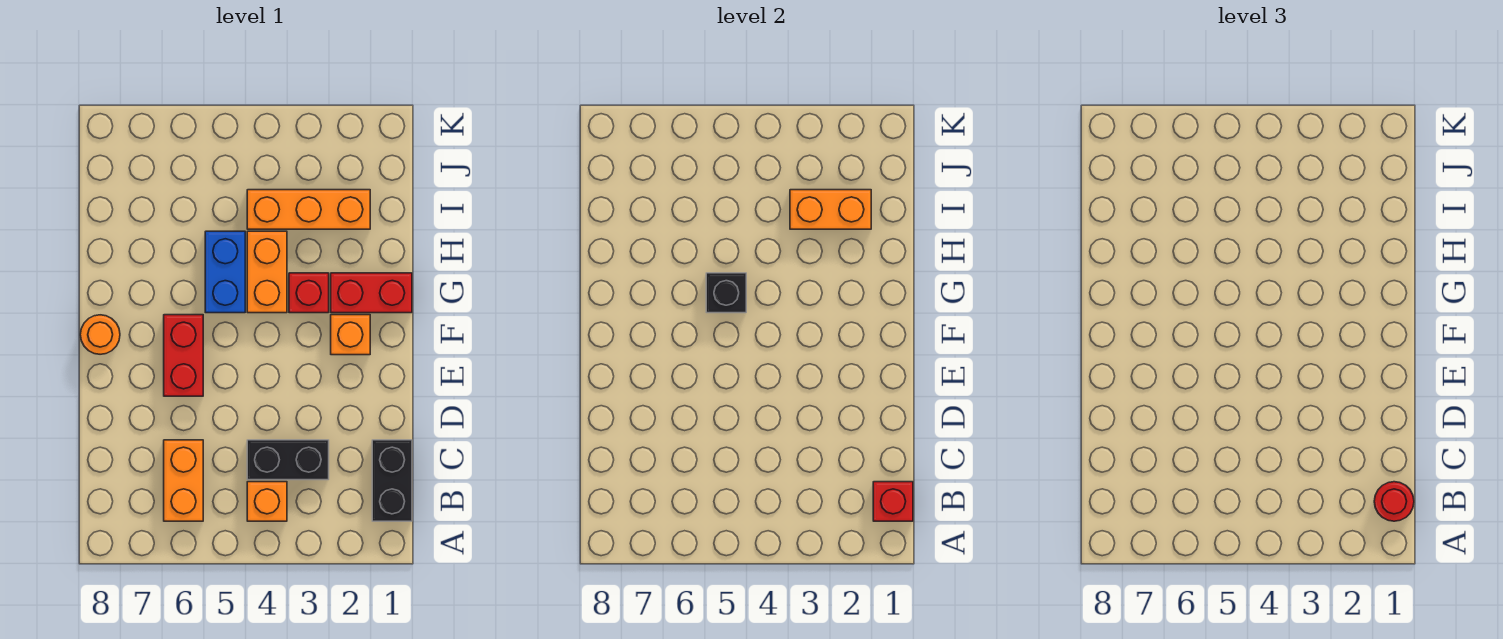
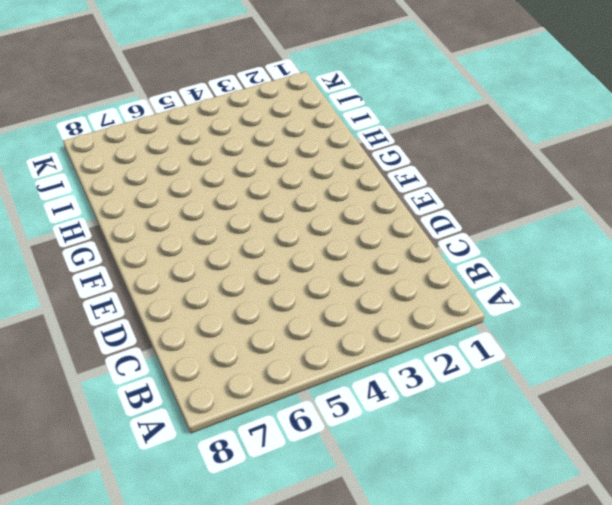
none -> black brick B1:C1 level 1
none -> orange brick B4 level 1
none -> orange brick B6:C6 level 1

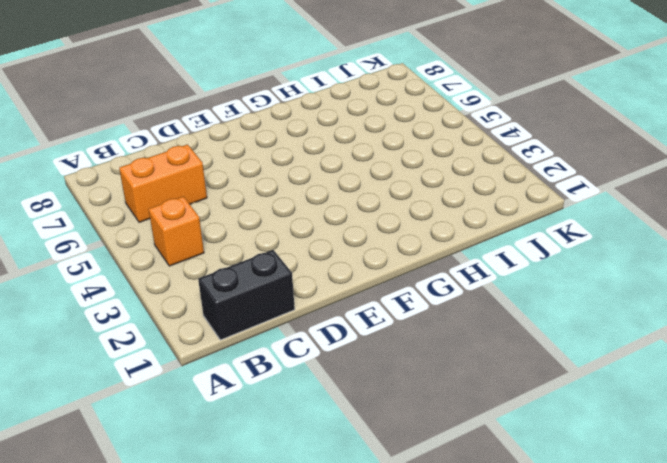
none -> black brick C3:C4 level 1
none -> red brick E6:F6 level 1
none -> orange brick F2 level 1

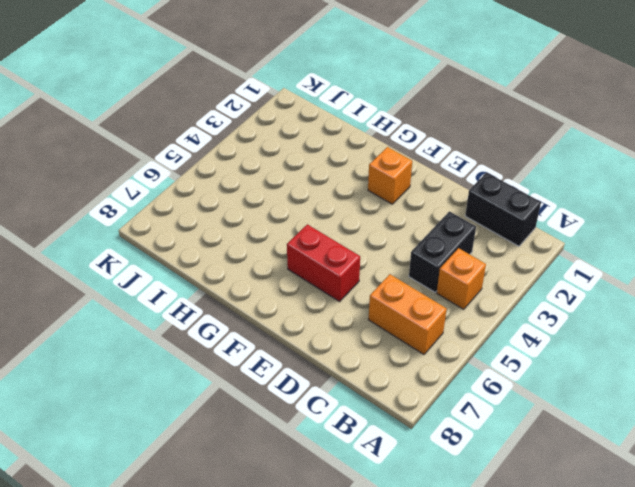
none -> orange round brick F8 level 1
none -> red brick G1:G2 level 1
none -> red brick G3 level 1

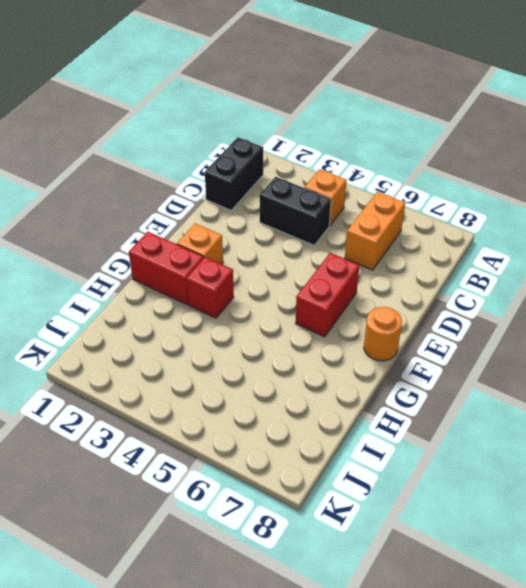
none -> orange brick G4:H4 level 1
none -> blue brick G5:H5 level 1
none -> orange brick I2:I4 level 1

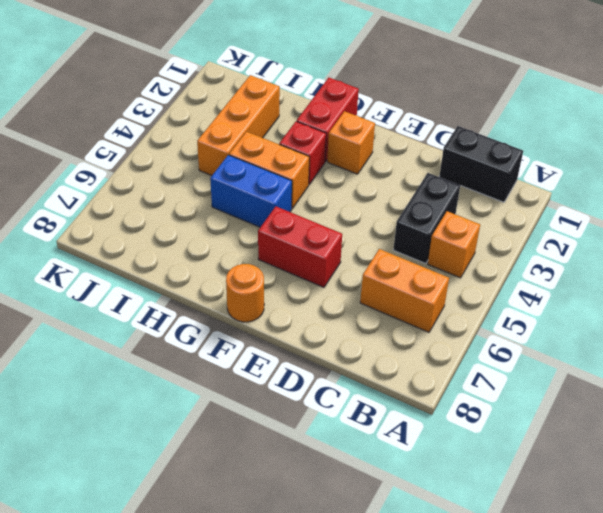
none -> red brick B1 level 2
none -> black brick G5 level 2
none -> orange brick I2:I3 level 2

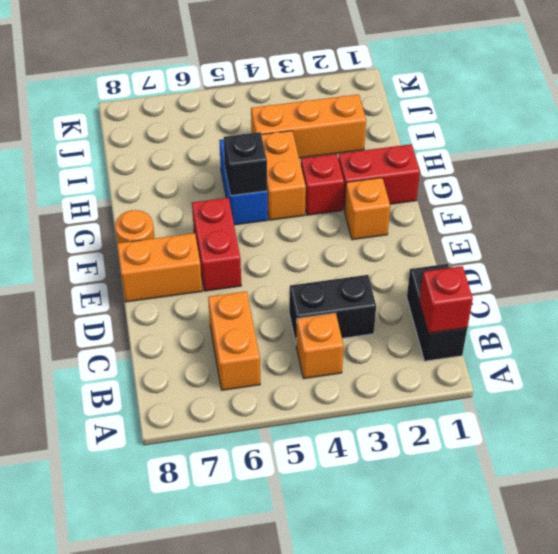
orange brick E7:E8 level 1 -> orange brick I2:I3 level 2
none -> red round brick B1 level 3

